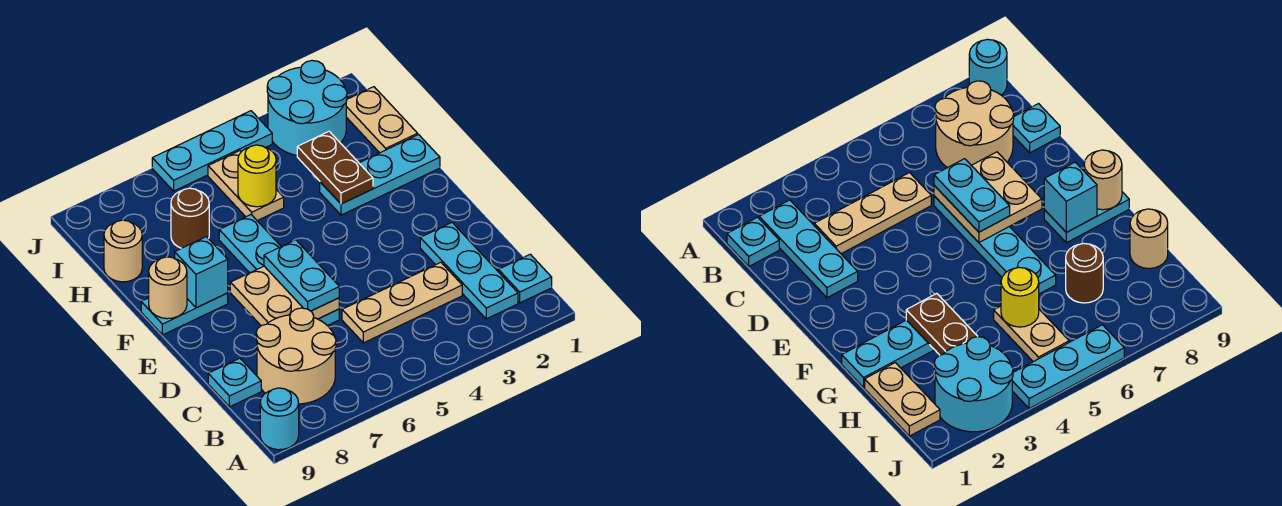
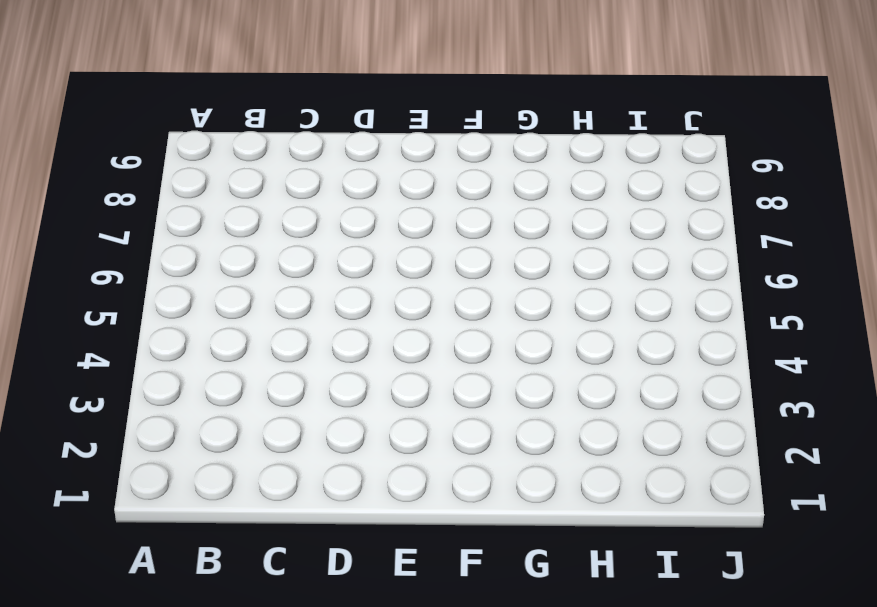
none -> cyan round brick A9 level 1
none -> cyan plate B1 level 1
none -> cyan plate B2:D2 level 1

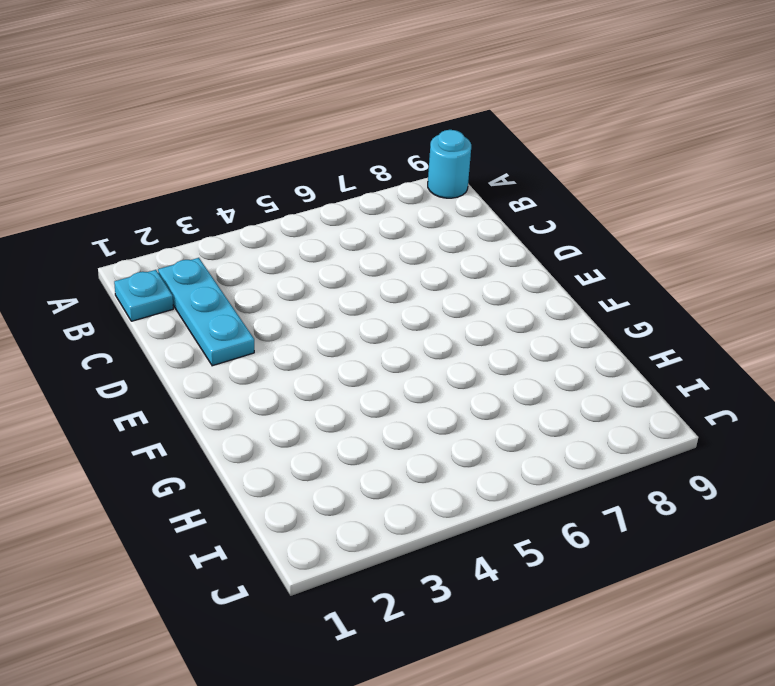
none -> tan round brick B7:C8 level 1
none -> tan plate C3:C5 level 1
none -> cyan plate C9 level 1

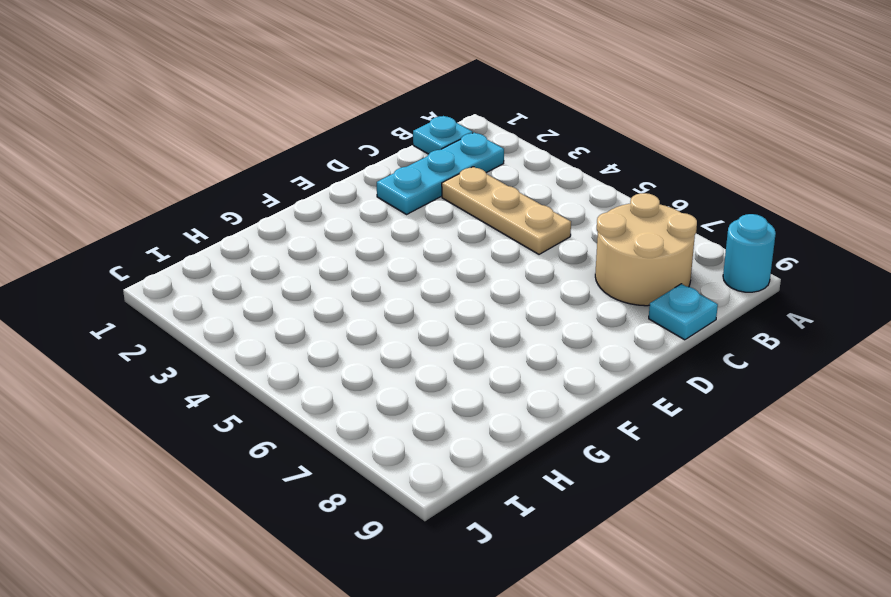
none -> cyan plate D6:G6 level 1
none -> cyan plate F8:F9 level 1
none -> cyan plate G1:G3 level 1

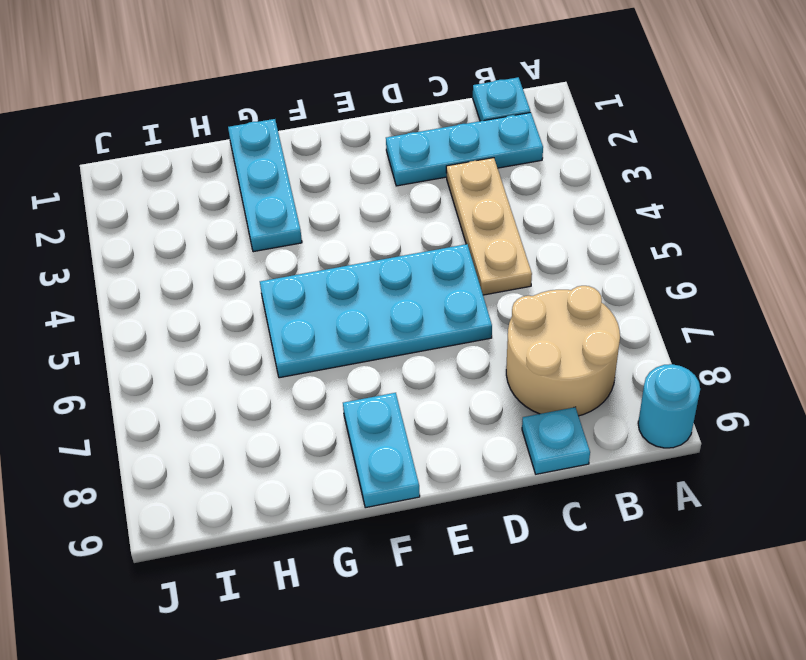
cyan plate D5:G6 level 1 -> cyan plate D6:G6 level 1
none -> tan plate H1:I1 level 1
none -> tan plate H5:I5 level 1
none -> brown round brick H7 level 1

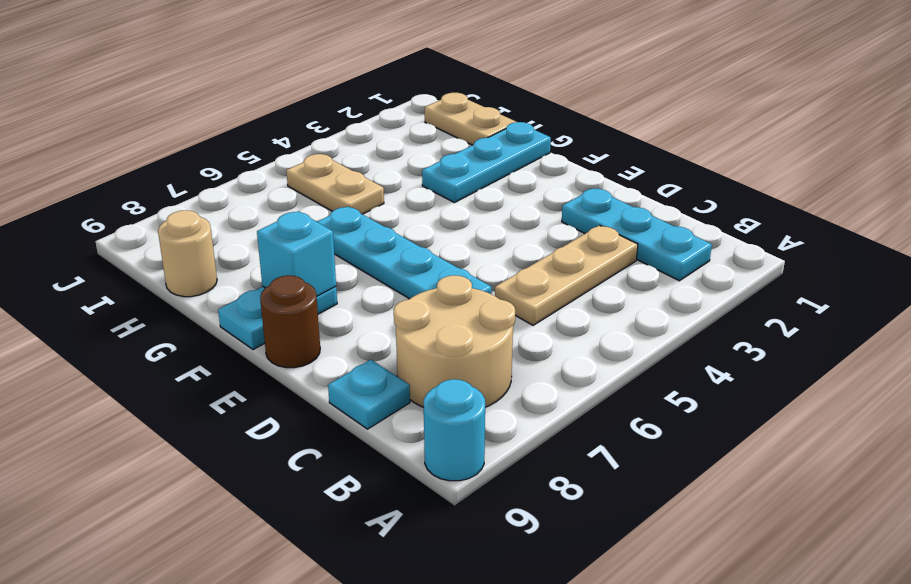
brown round brick E9 level 1 -> brown round brick H7 level 1
none -> cyan plate B1 level 1
none -> cyan round brick I2:J3 level 1
none -> cyan plate J4:J6 level 1

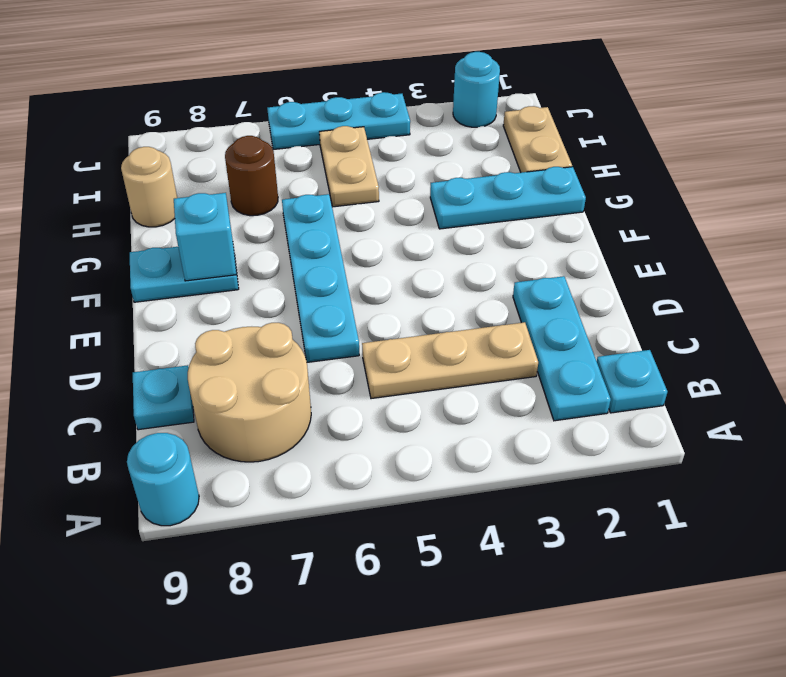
cyan round brick J2 level 1 -> cyan round brick I2:J3 level 1
none -> tan plate D6:E7 level 2
none -> tan round brick F9 level 2
none -> brown plate G3:H3 level 2

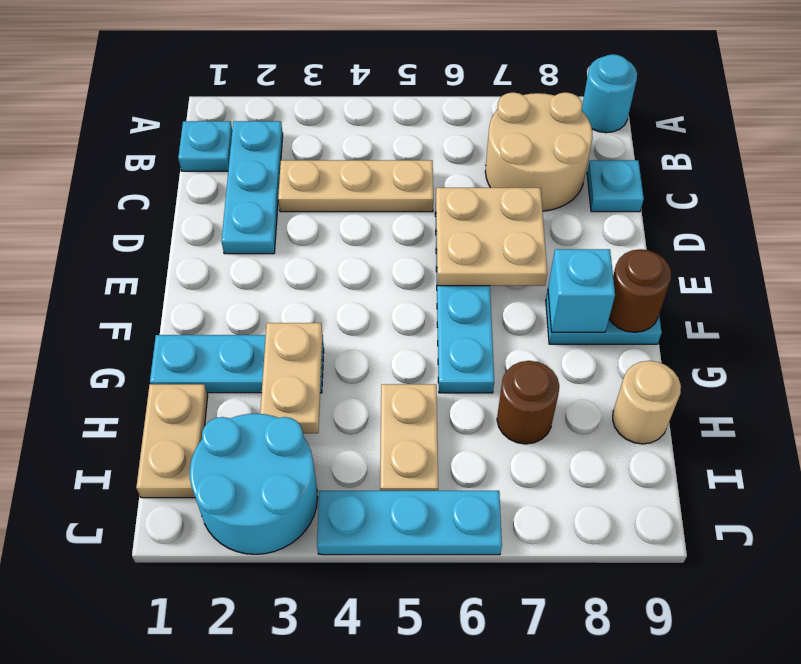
brown round brick F9 level 2 -> tan round brick F9 level 2
tan plate G3:H3 level 2 -> brown plate G3:H3 level 2
none -> yellow round brick H5 level 2
none -> cyan plate D6:E6 level 3

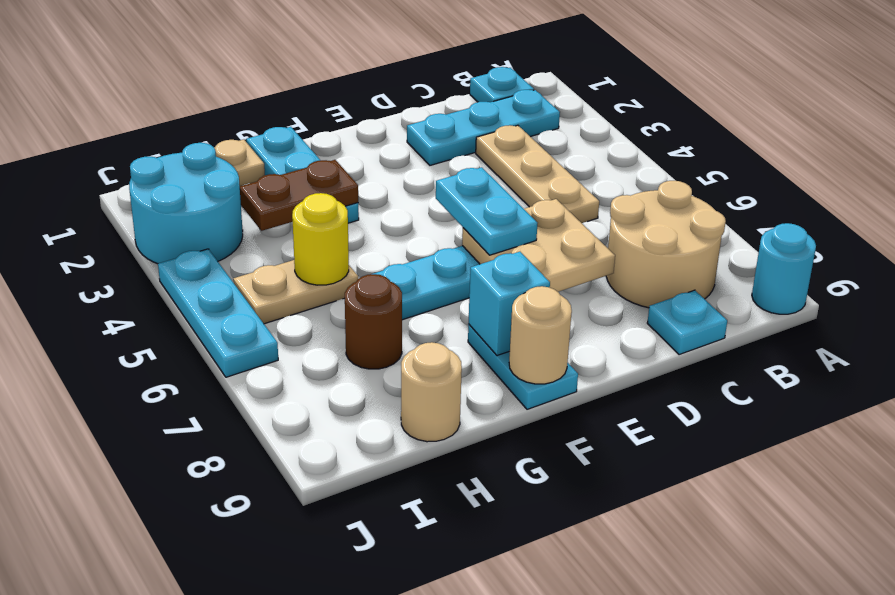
cyan plate E5:E6 level 3 -> cyan plate D6:E6 level 3

